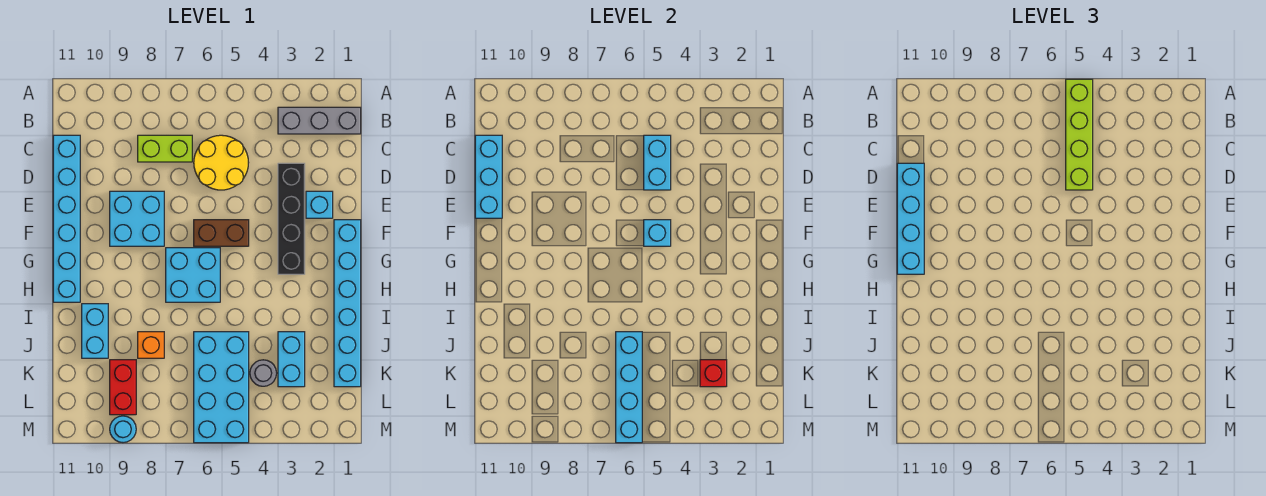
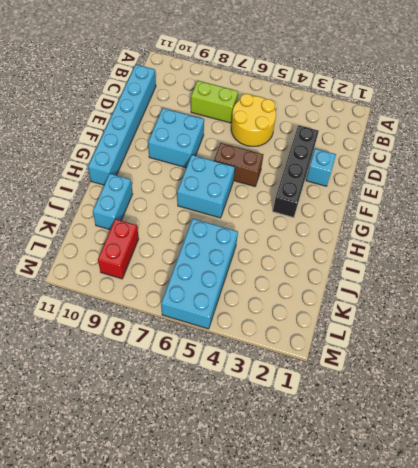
none -> grey brick B1:B3 level 1
none -> cyan brick F1:K1 level 1
none -> cyan brick J3:K3 level 1

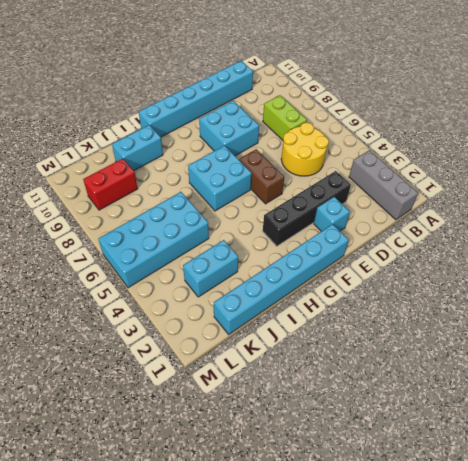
none -> orange brick J8 level 1
none -> grey round brick K4 level 1
none -> cyan round brick M9 level 1

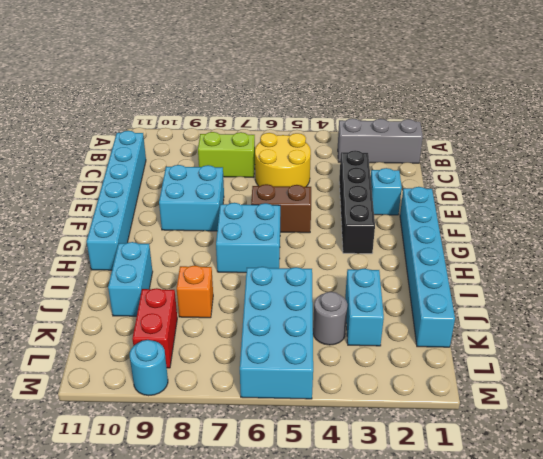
none -> cyan brick C5:D5 level 2
none -> cyan brick C11:E11 level 2
none -> cyan brick F5 level 2

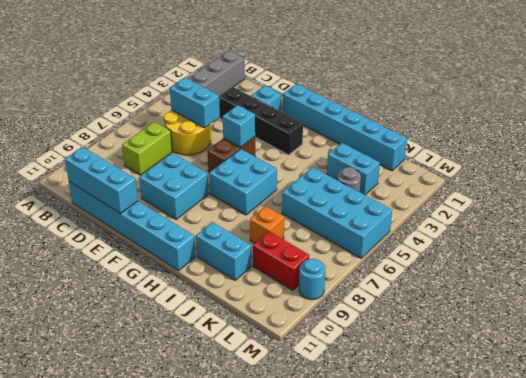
none -> cyan brick J6:M6 level 2
none -> red brick K3 level 2
none -> lime brick A5:D5 level 3

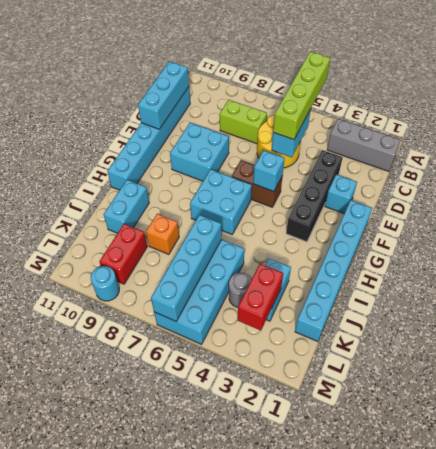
red brick K3:L3 level 2 -> red brick K3 level 2
none -> cyan brick D11:G11 level 3

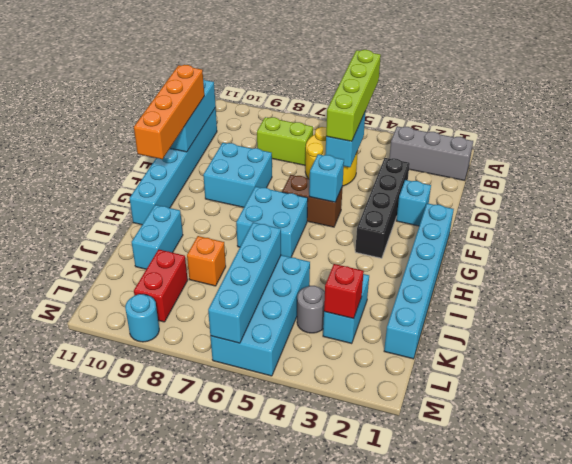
orange brick D11:G11 level 3 -> cyan brick D11:G11 level 3

